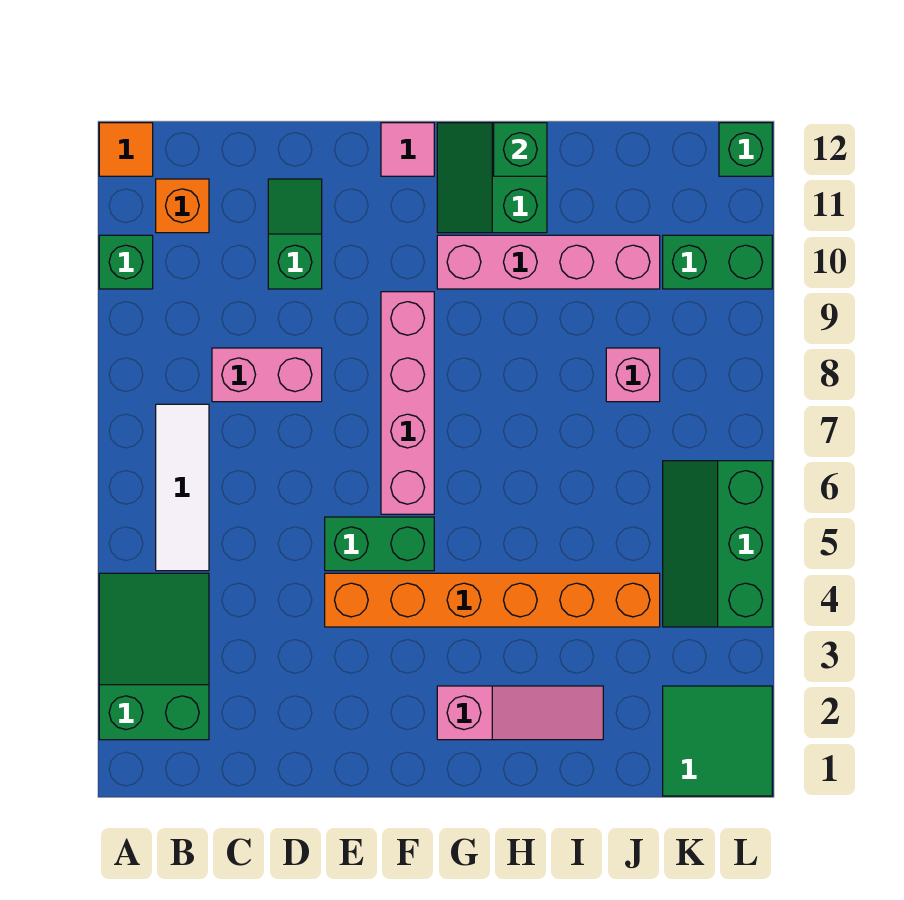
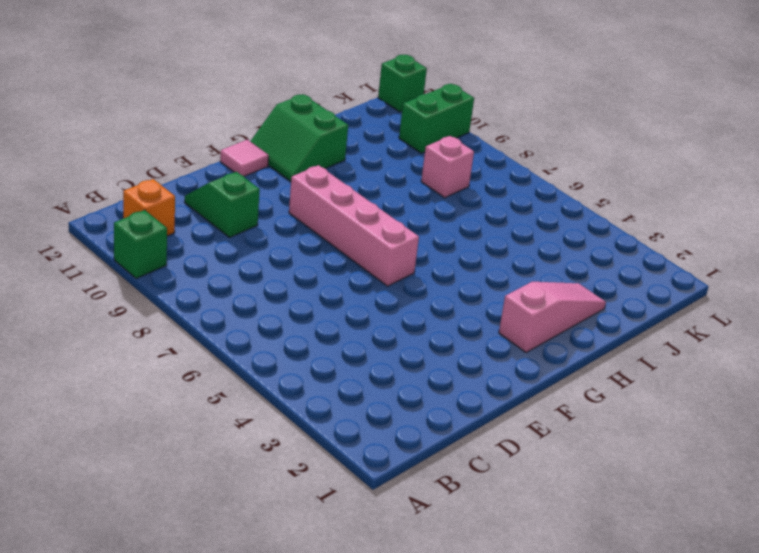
none -> green slope A2:B4 level 1 top 2
none -> orange tile A12 level 1
none -> white tile B5:B7 level 1

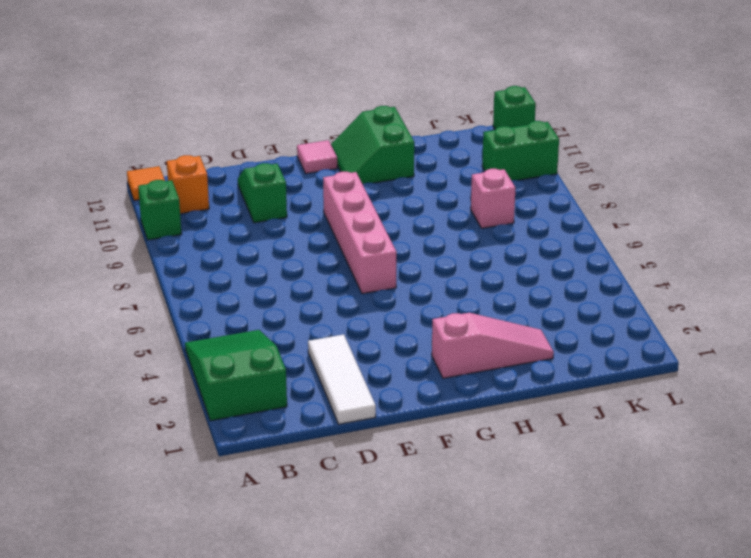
white tile D1:D3 level 1 -> white tile B5:B7 level 1
none -> pink brick C8:D8 level 1
none -> orange brick E4:J4 level 1
none -> green brick E5:F5 level 1

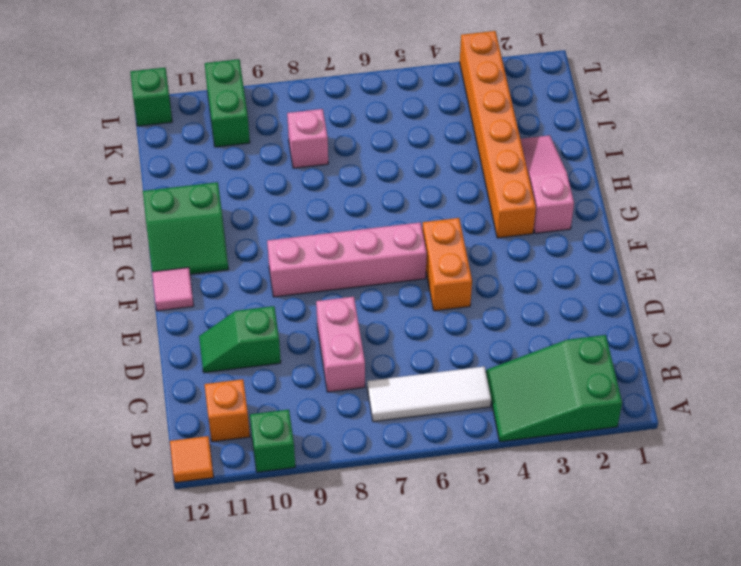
orange brick E5:F5 level 1 -> green brick E5:F5 level 1
orange brick G3:L3 level 1 -> orange brick E4:J4 level 1
none -> pink brick G10:J10 level 1
none -> green tile K1:L2 level 1
none -> green slope K4:L6 level 1 top L

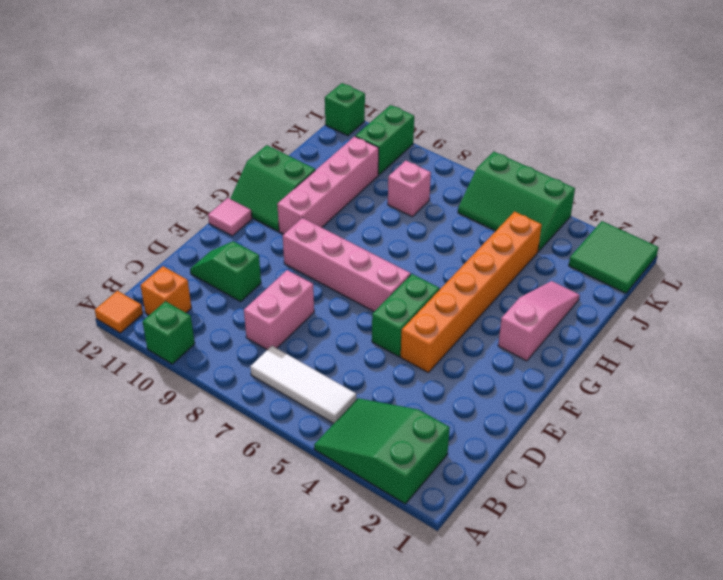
none -> green brick H12 level 2

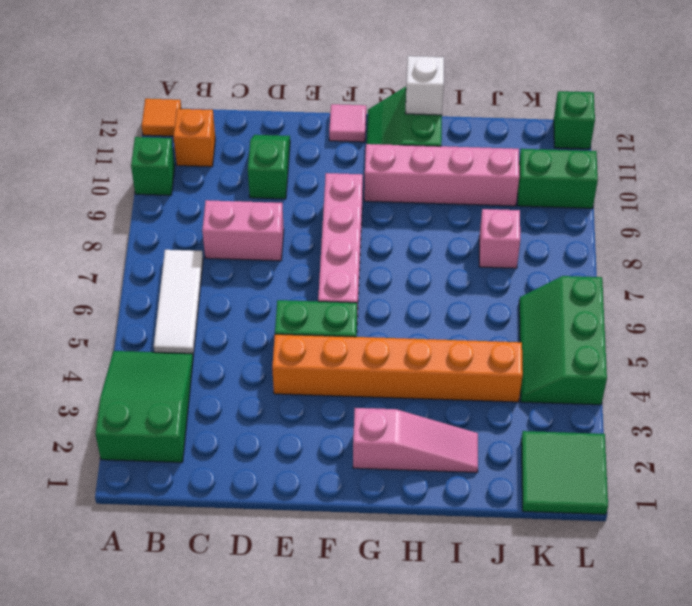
white brick H12 level 2 -> green brick H12 level 2

